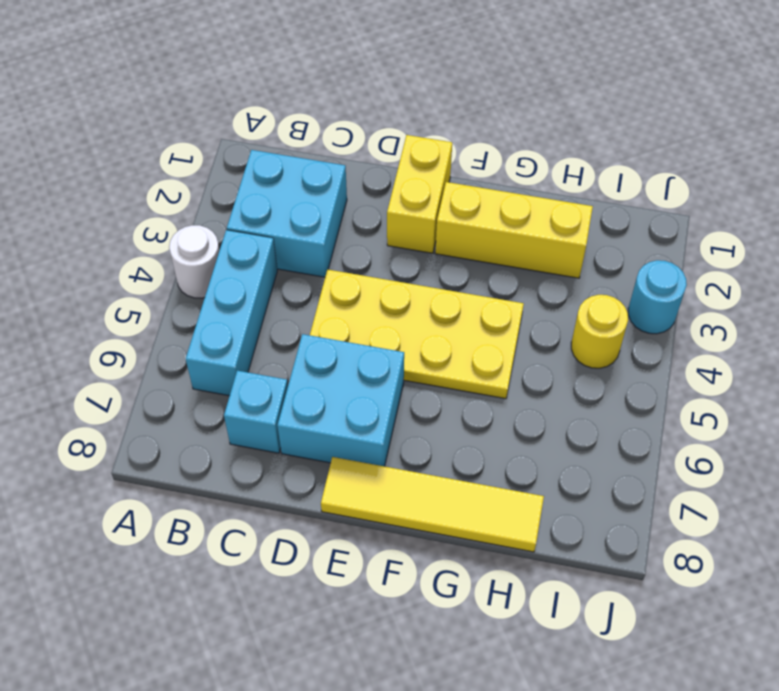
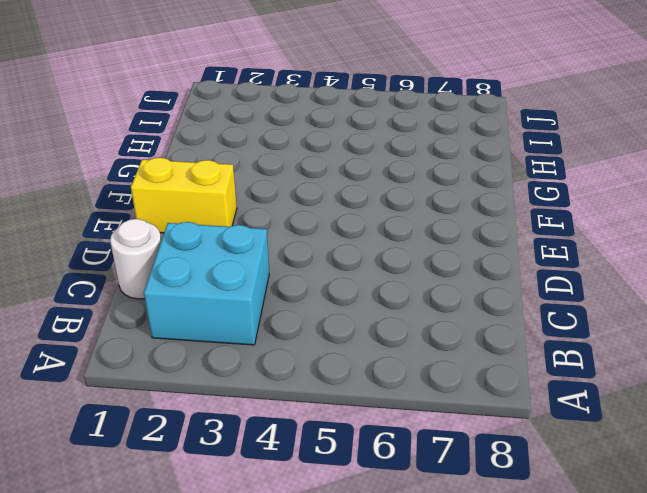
white round brick C1 level 1 -> white round brick A4 level 1
none -> cyan brick B4:B6 level 1
none -> cyan brick C7 level 1

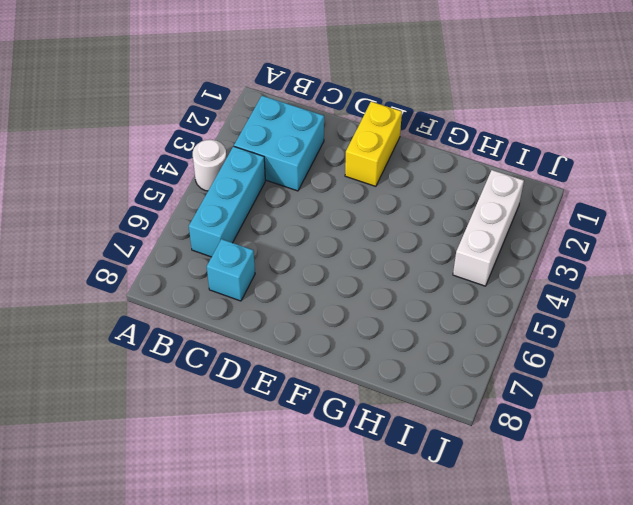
white brick I2:I4 level 1 -> yellow round brick I4 level 1
none -> yellow plate D4:G5 level 1
none -> cyan brick D6:E7 level 1

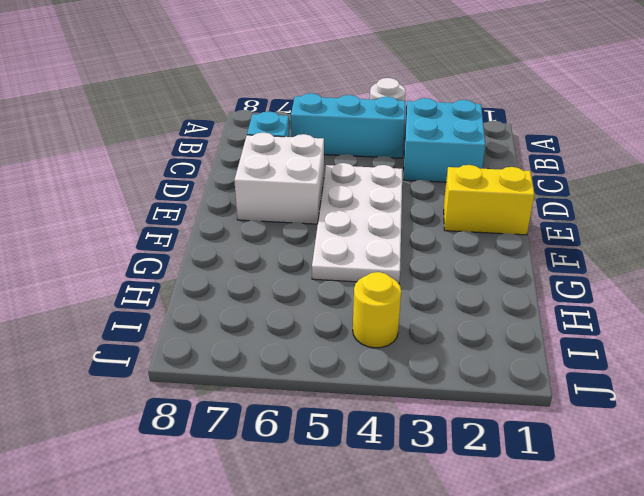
white plate D4:G5 level 1 -> yellow plate D4:G5 level 1
white brick D6:E7 level 1 -> cyan brick D6:E7 level 1
none -> yellow tile E8:H8 level 1
none -> yellow brick F2:H2 level 1

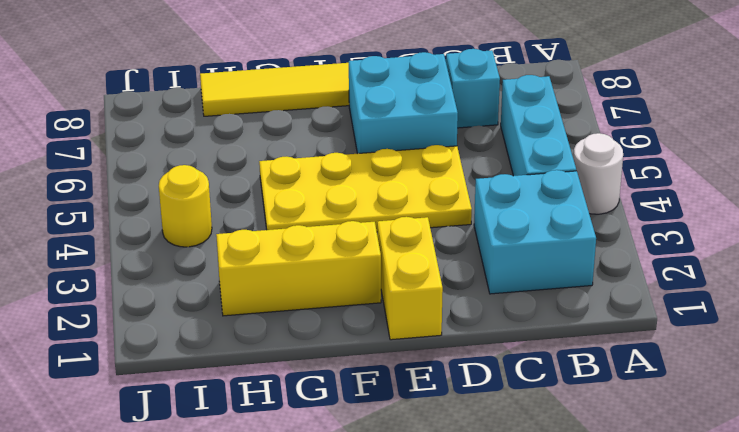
none -> cyan round brick J3 level 1

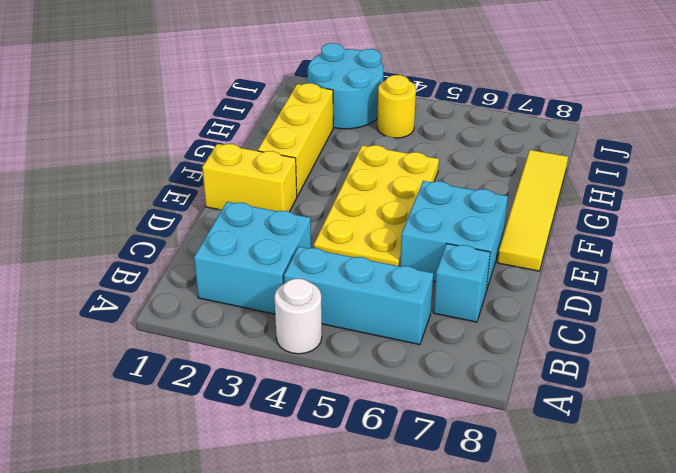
cyan round brick I2:J3 level 1 -> cyan round brick J3 level 1

